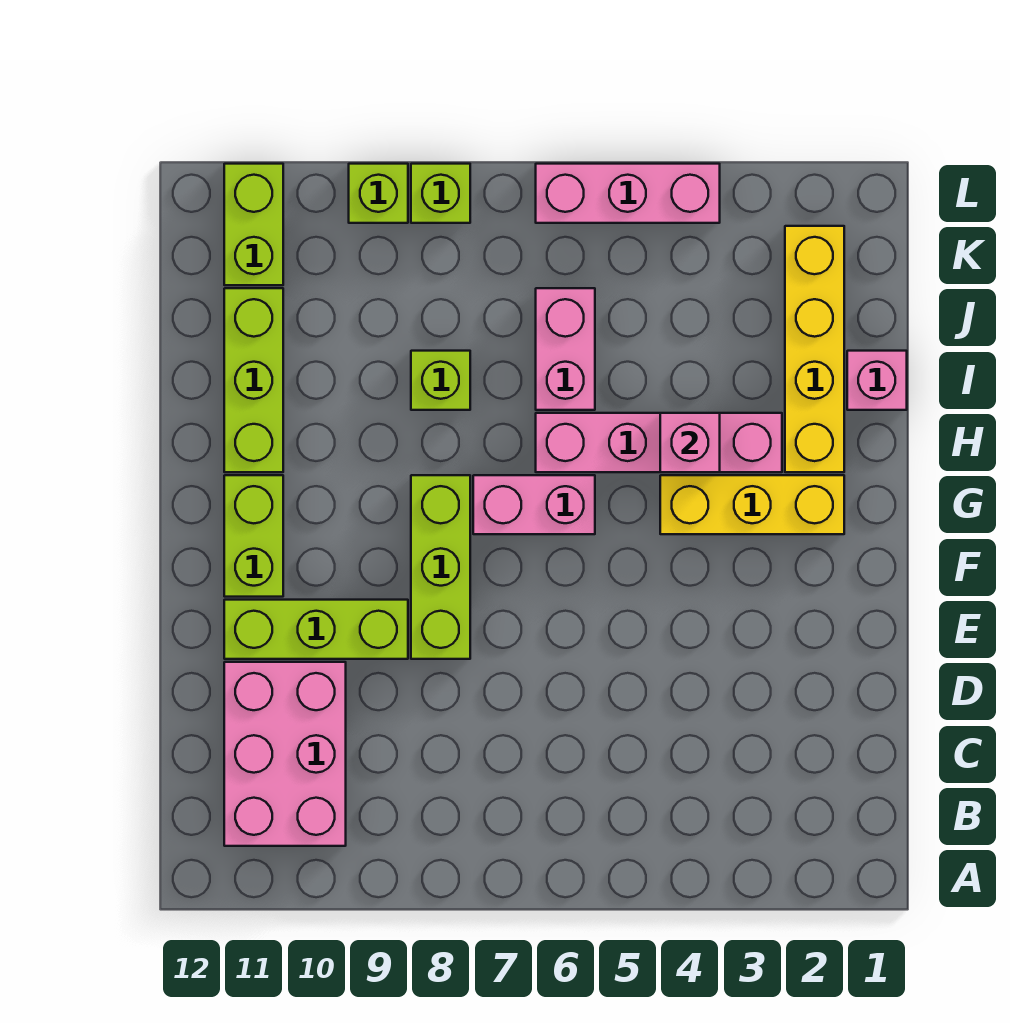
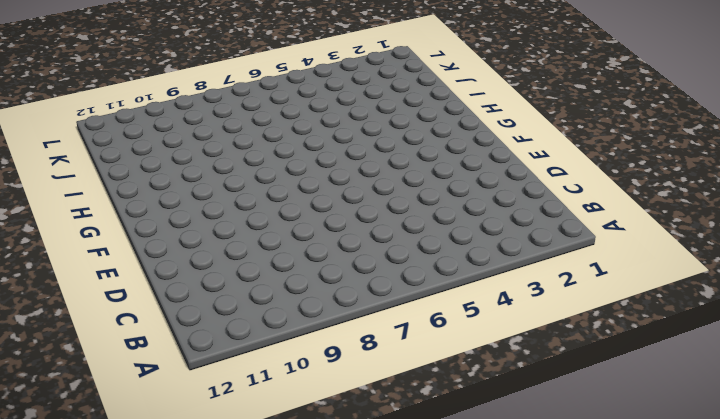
none -> pink brick B10:D11 level 1
none -> lime brick E8:G8 level 1
none -> lime brick E9:E11 level 1

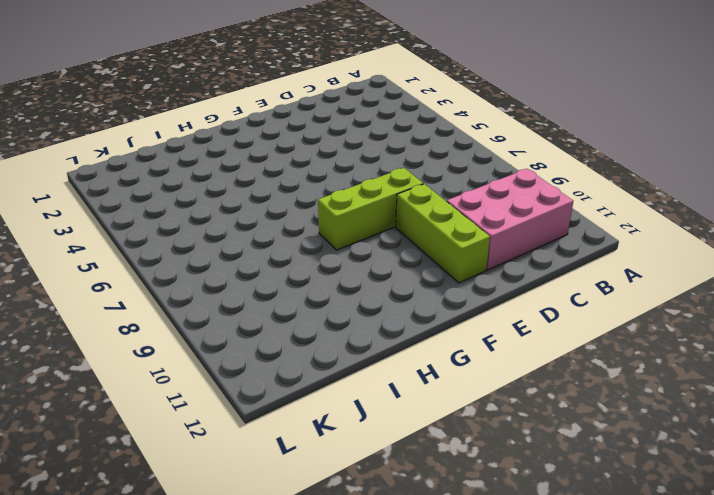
none -> lime brick F11:G11 level 1
none -> yellow brick G2:G4 level 1
none -> pink brick G6:G7 level 1

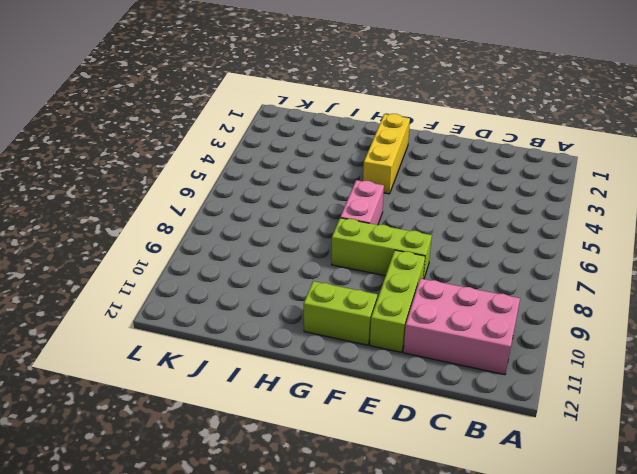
none -> yellow brick H2:K2 level 1
none -> pink brick H3:H6 level 1
none -> lime brick H11:J11 level 1

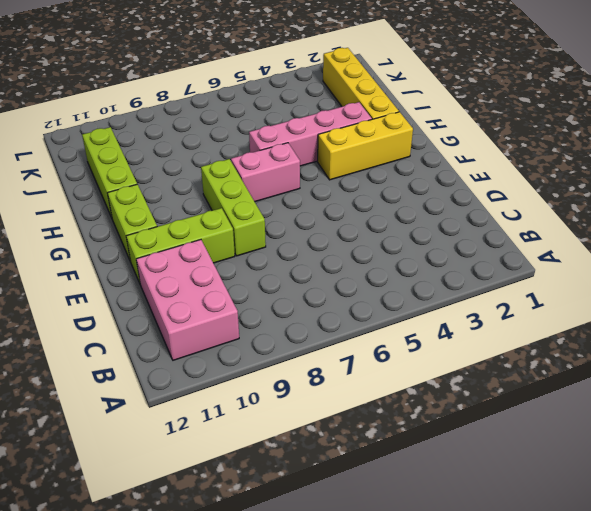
none -> pink brick I1 level 1
none -> pink brick I6:J6 level 1
none -> lime brick I8 level 1

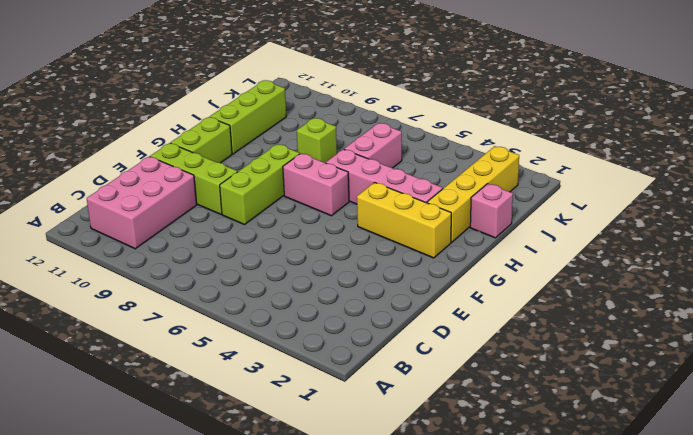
none -> lime brick K11:L11 level 1
none -> pink brick L4:L6 level 1
none -> lime brick L8 level 1

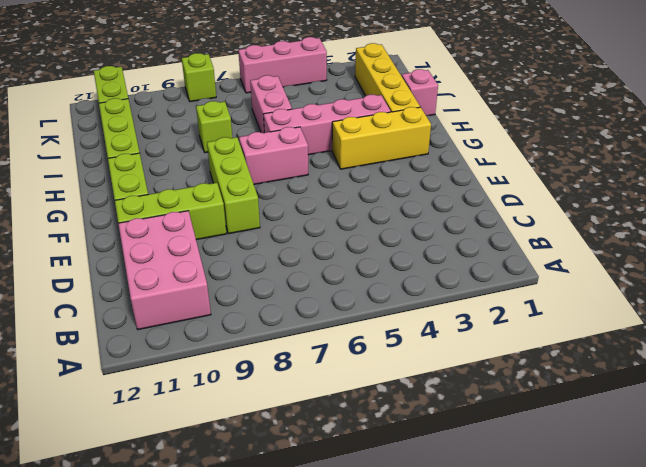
none -> lime brick L9 level 1
none -> pink brick H4 level 2

